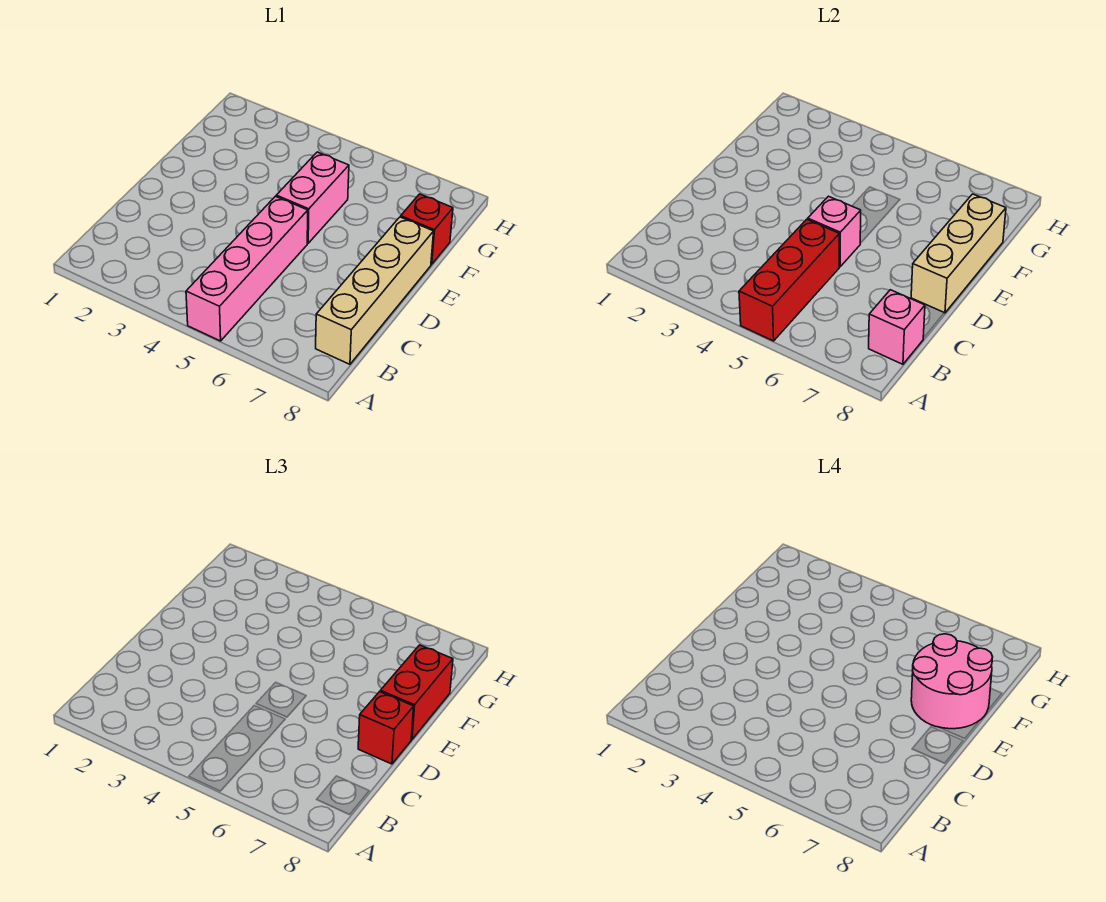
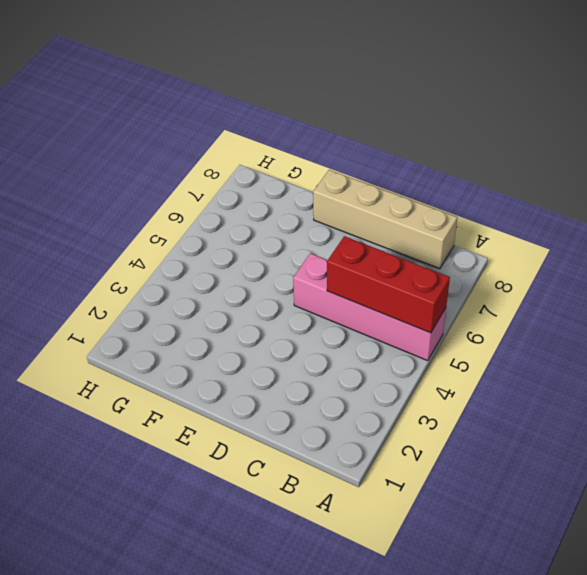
none -> pink brick E5:F5 level 1
none -> red brick F8 level 1

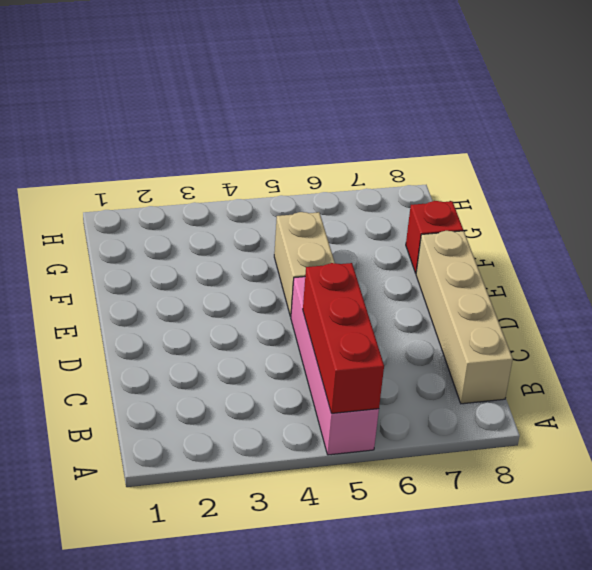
tan brick E5:F5 level 1 -> pink brick E5:F5 level 1
none -> pink brick B8 level 2
none -> pink brick D5 level 2

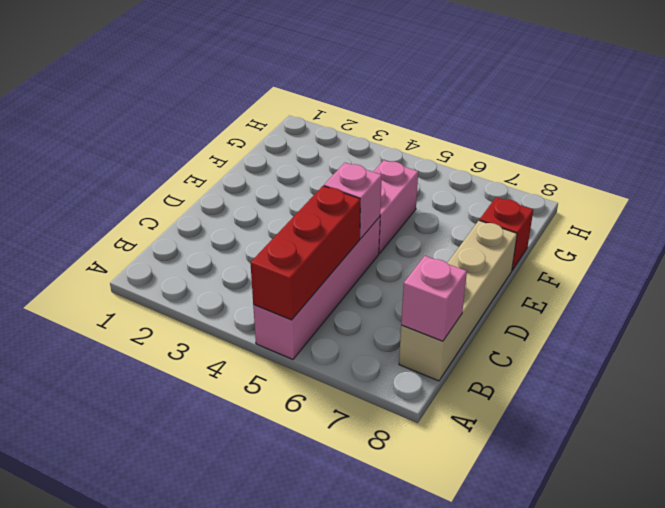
none -> tan brick D8:F8 level 2
none -> red brick D8 level 3

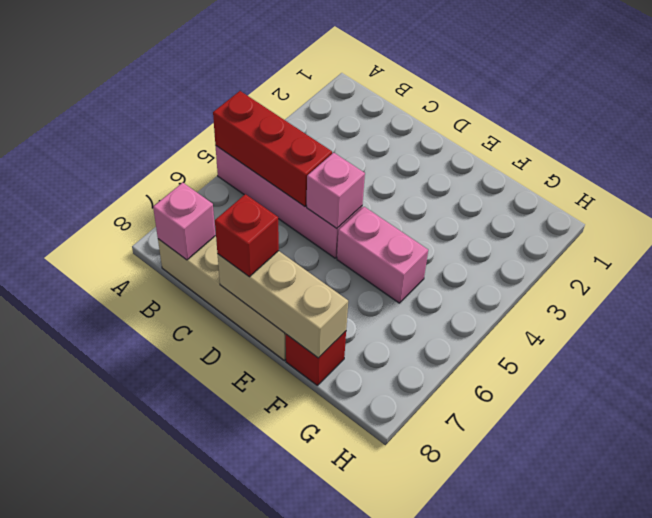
none -> red brick E8:F8 level 3
none -> pink round brick E7:F8 level 4

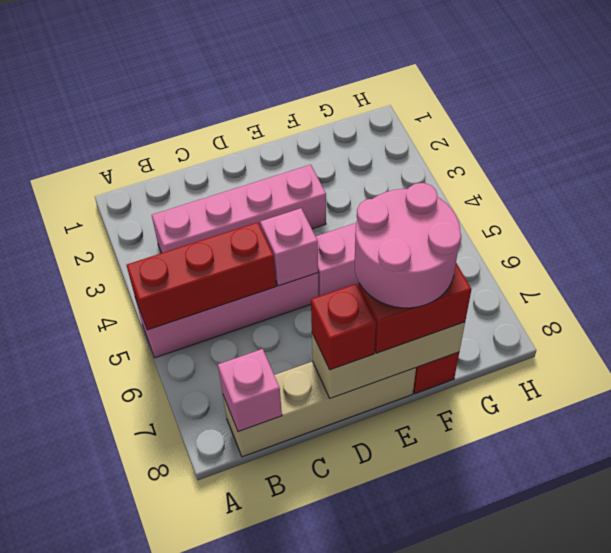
pink brick B3:E3 level 1 -> none

